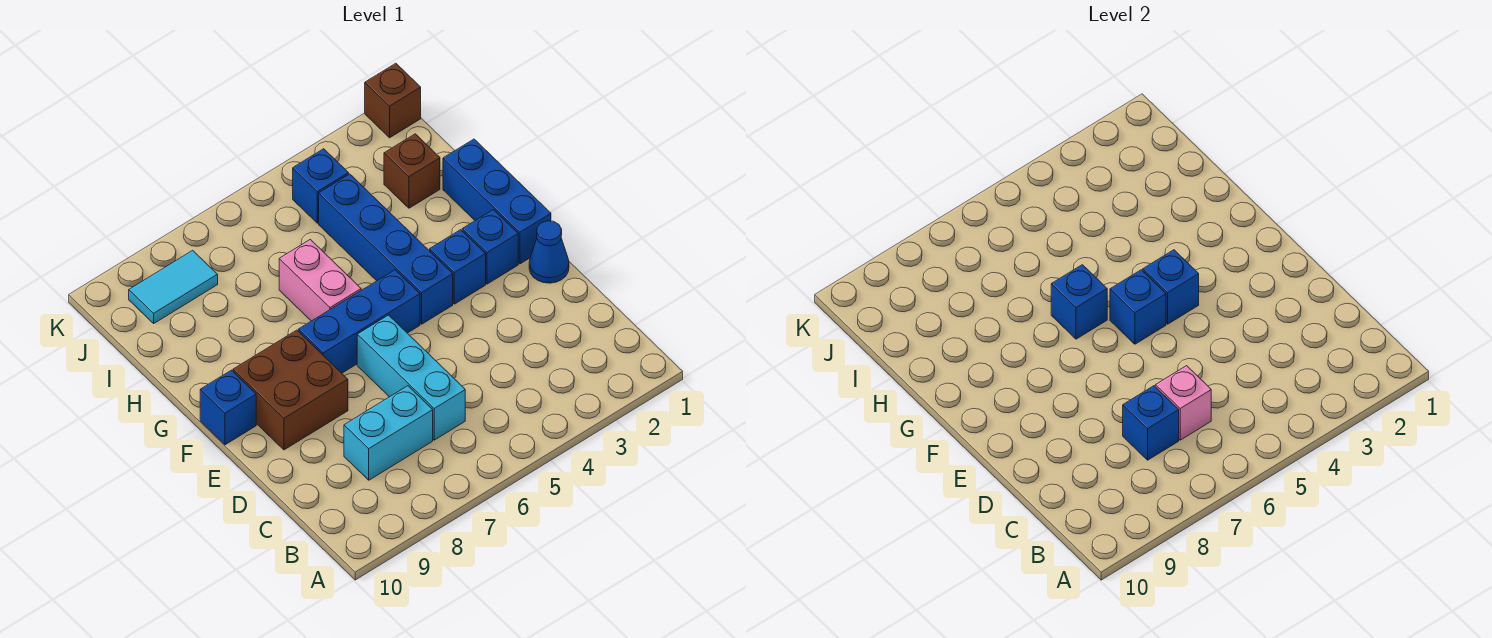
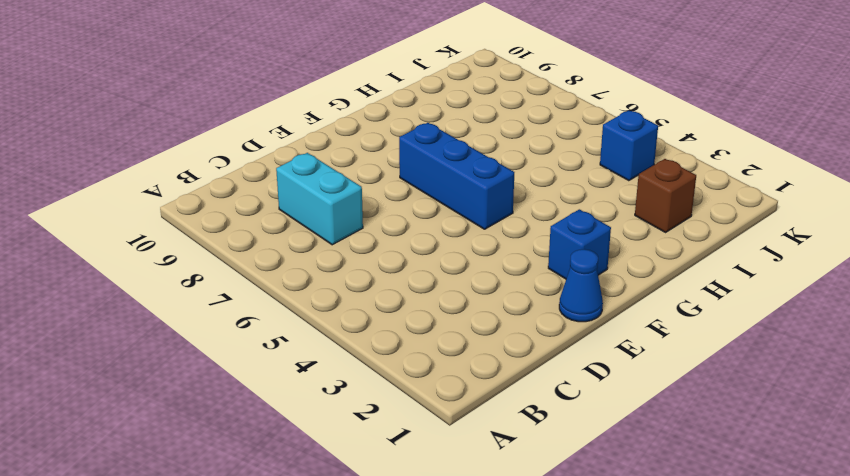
none -> cyan brick C6:E6 level 1
none -> brown brick E8:F9 level 1
none -> blue brick F1:H1 level 1

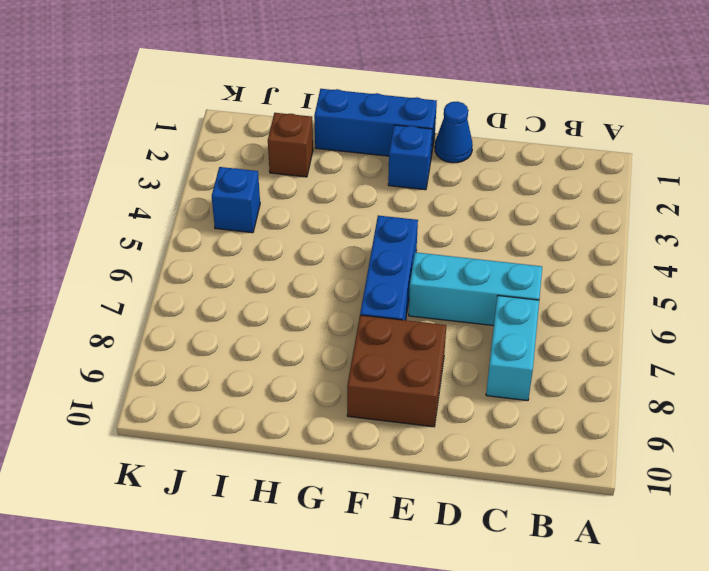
none -> blue brick F3 level 1
none -> blue brick F4:I4 level 1
none -> blue brick F10 level 1

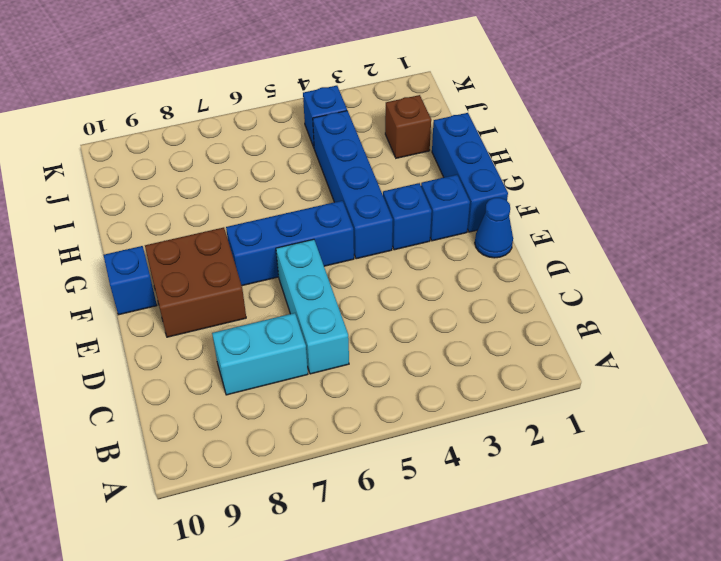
none -> pink brick G6:H6 level 1
none -> cyan tile J8:J9 level 1
none -> brown brick K1 level 1

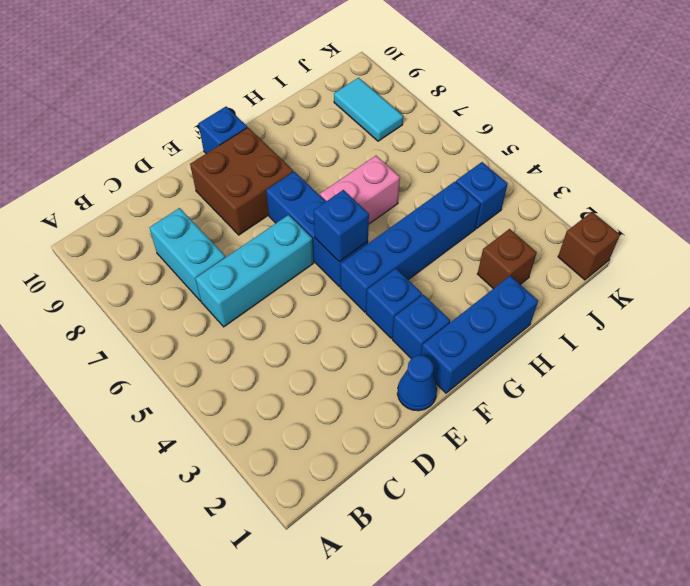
none -> pink brick C6 level 2
none -> blue brick C7 level 2
none -> blue brick F4 level 2

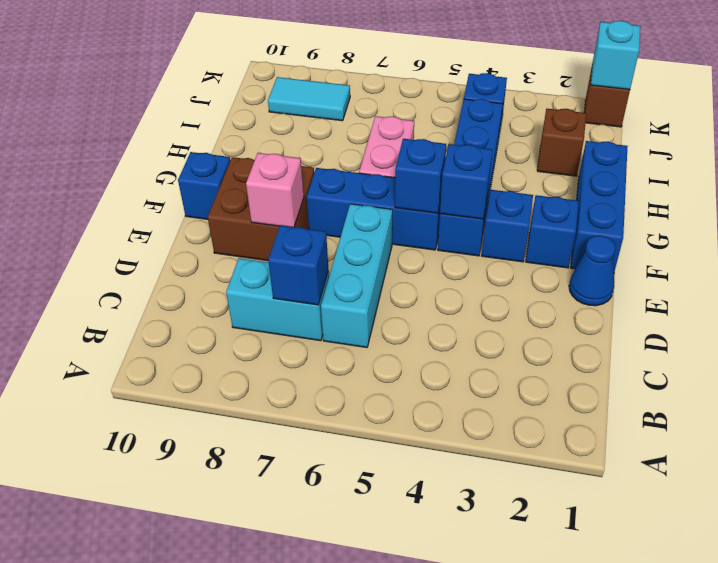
pink brick E8 level 2 -> pink brick C6 level 2
cyan brick K1 level 2 -> none
none -> blue brick G6 level 2

